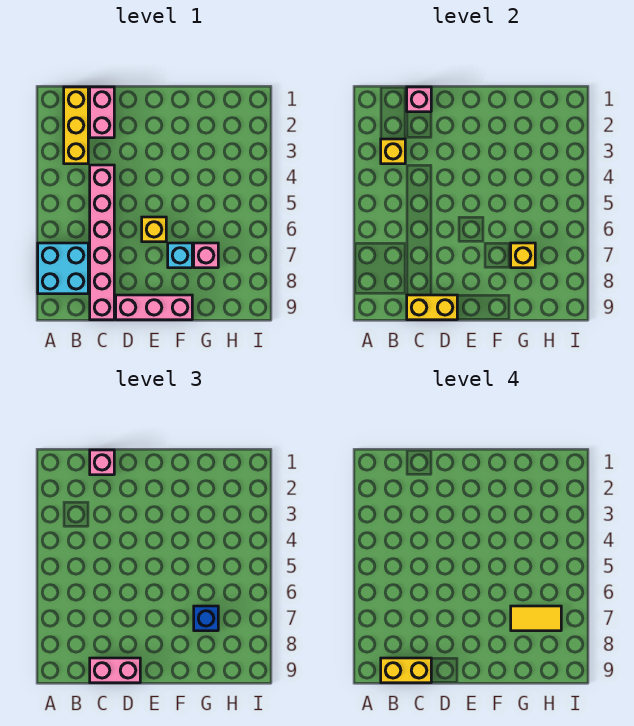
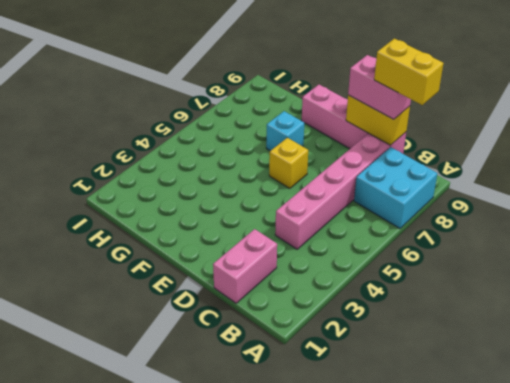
none -> yellow brick B1:B3 level 1
none -> pink brick G7 level 1
none -> yellow brick B3 level 2

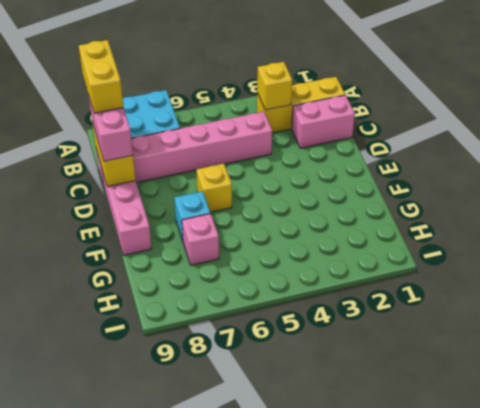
none -> pink brick C1 level 2
none -> yellow brick G7 level 2
none -> pink brick C1 level 3

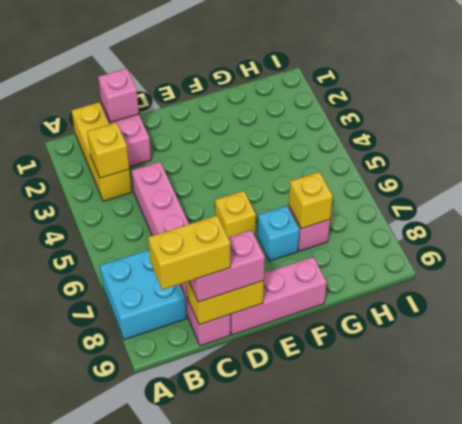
none -> pink brick C1 level 3
none -> blue brick G7 level 3
none -> yellow tile G7:H7 level 4

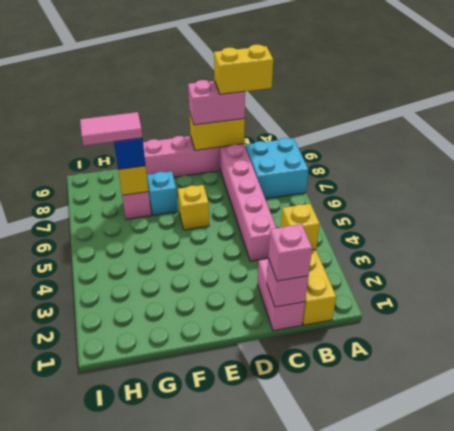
pink tile G7:H7 level 4 -> yellow tile G7:H7 level 4

